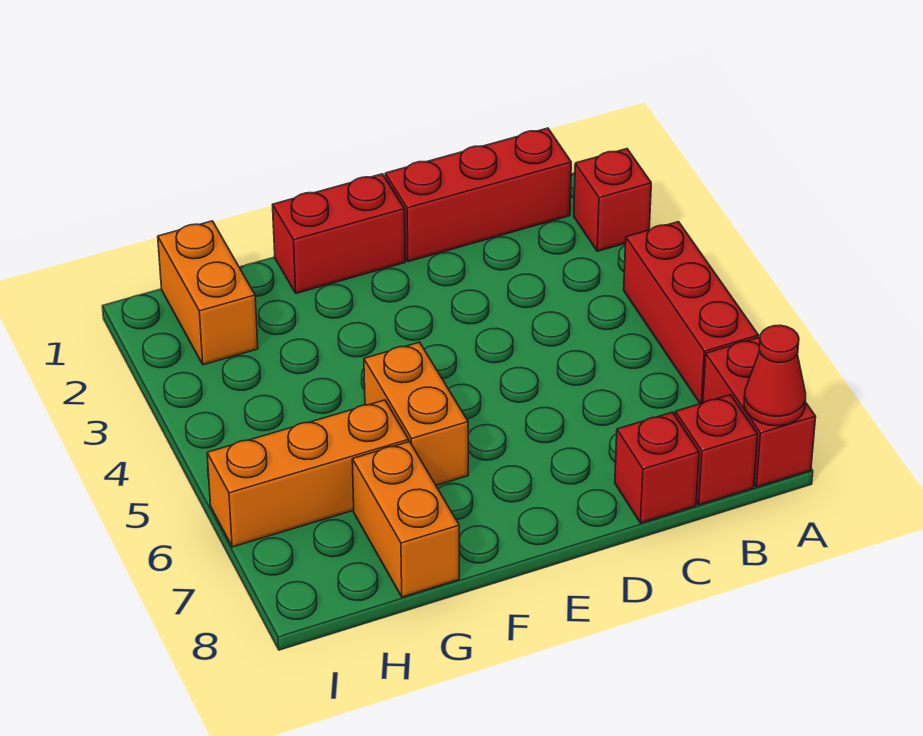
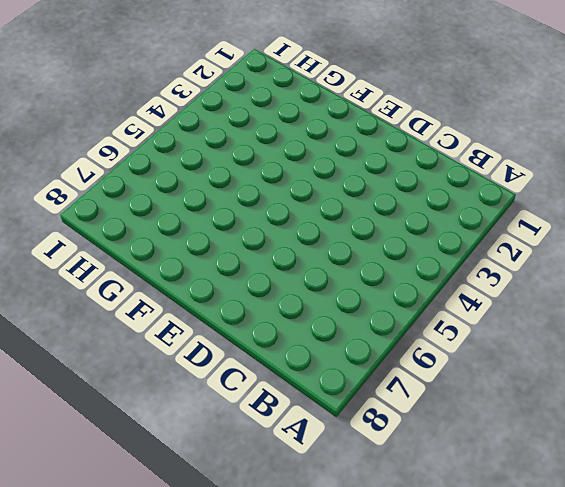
none -> red brick A2 level 1
none -> red brick A4:A6 level 1
none -> red brick A7:A8 level 1

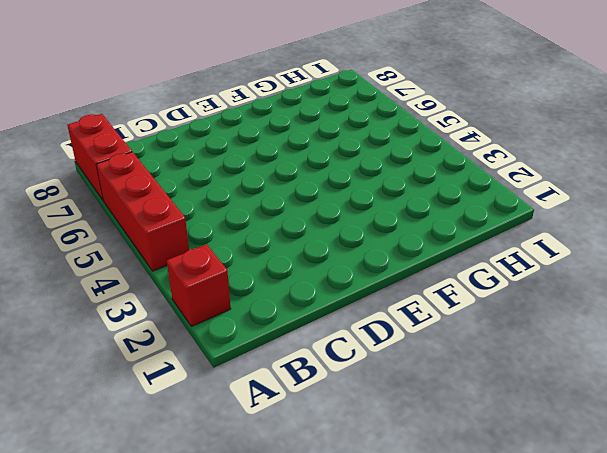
none -> red brick B1:D1 level 1
none -> red brick B8 level 1
none -> red brick C8 level 1

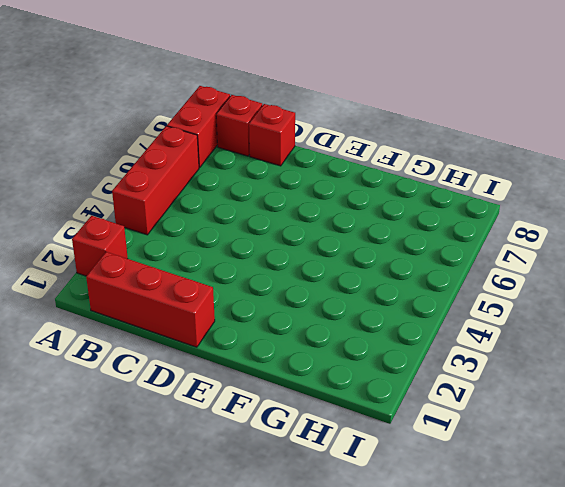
none -> red brick E1:F1 level 1
none -> orange brick F5:F6 level 1
none -> orange brick G6:I6 level 1

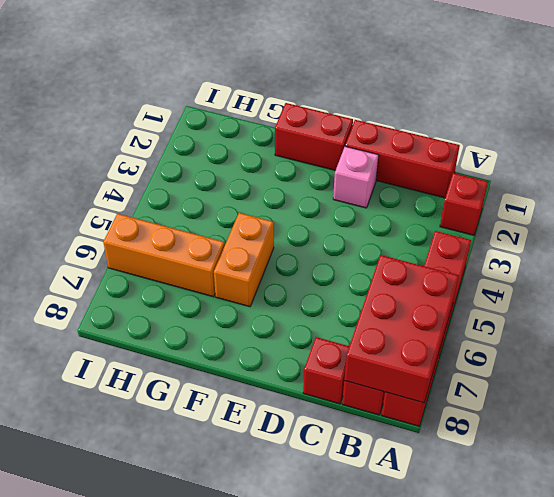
red brick A6:B8 level 2 -> red cone A8 level 2
pink brick D2 level 1 -> none
none -> orange brick G7:G8 level 1
none -> orange brick H1:H2 level 1

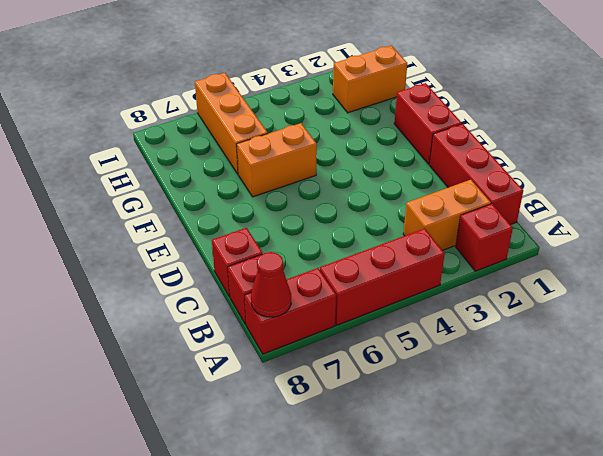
orange brick B2:B3 level 1 -> orange brick G7:G8 level 1

